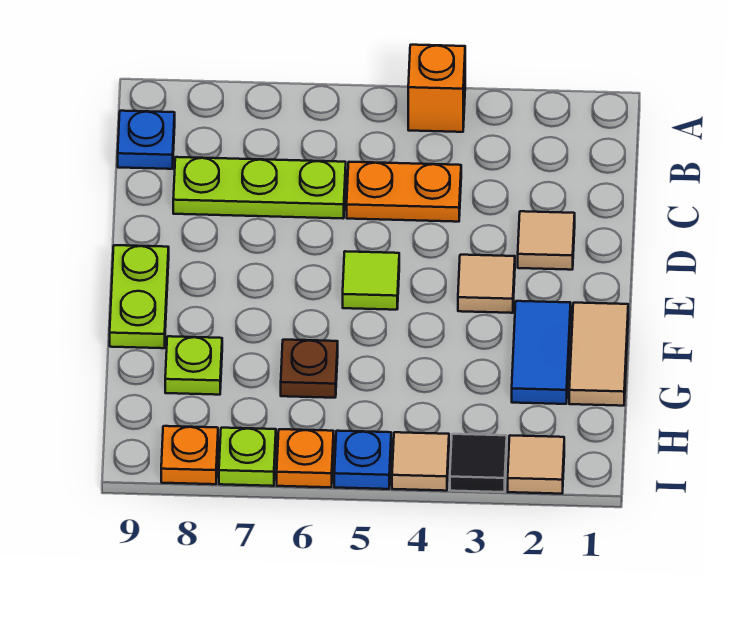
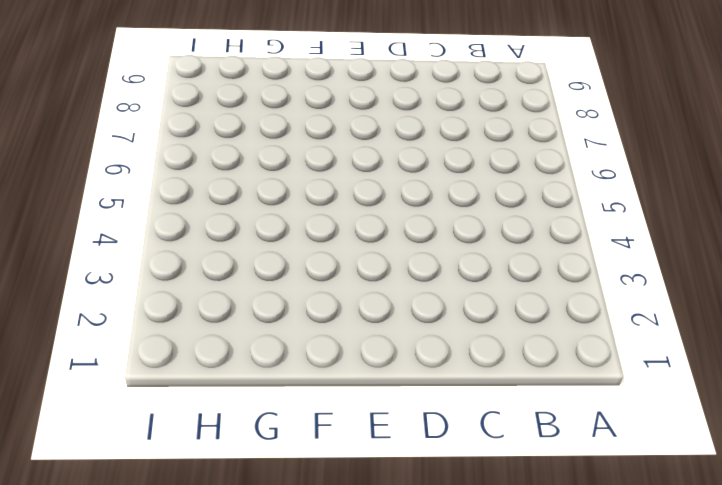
none -> orange brick A4 level 1
none -> blue plate B9 level 1
none -> orange plate C4:C5 level 1

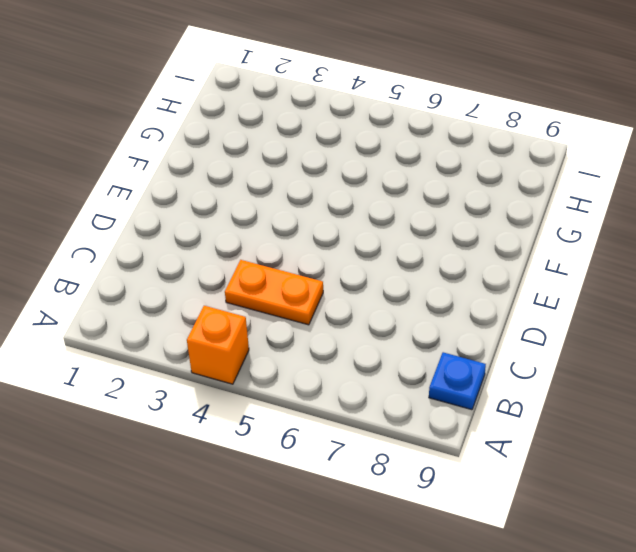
none -> lime plate C6:C8 level 1
none -> tan tile D2 level 1
none -> tan tile E3 level 1

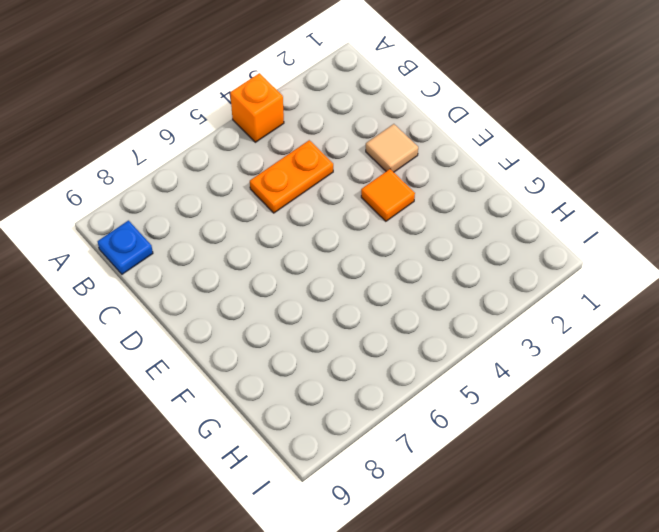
orange tile E3 level 1 -> tan tile E3 level 1
none -> lime plate C6:C8 level 1
none -> lime tile E5 level 1
none -> lime plate E9:F9 level 1

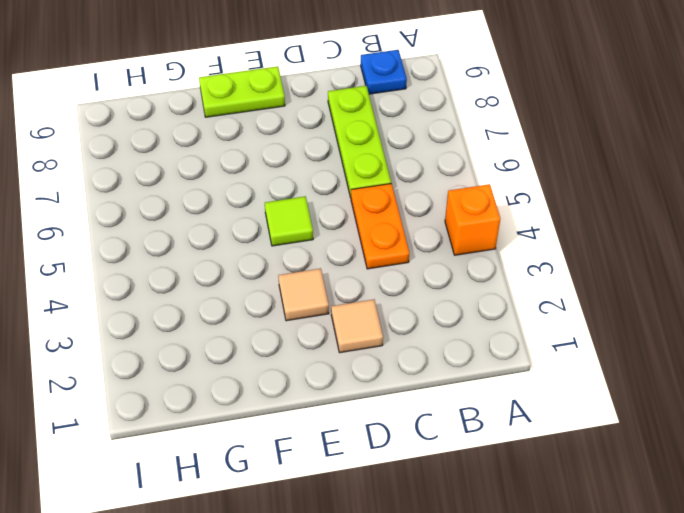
none -> tan tile F1:G1 level 1
none -> blue tile F2:G2 level 1
none -> brown plate G6 level 1

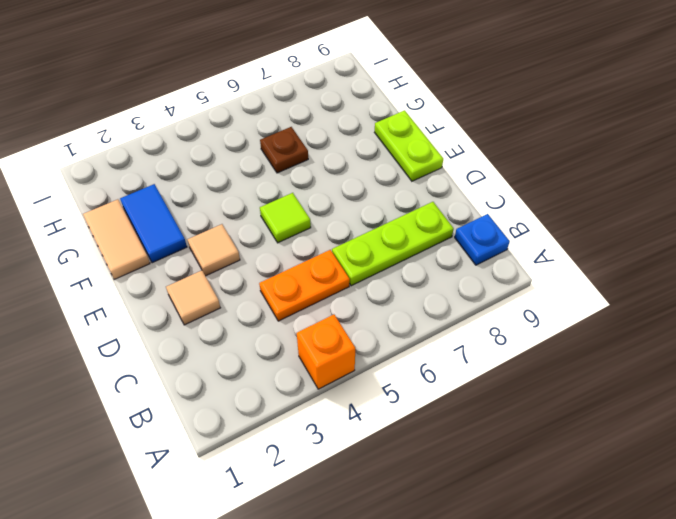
none -> lime plate G8 level 1
none -> tan tile I2 level 1
none -> black tile I3 level 1

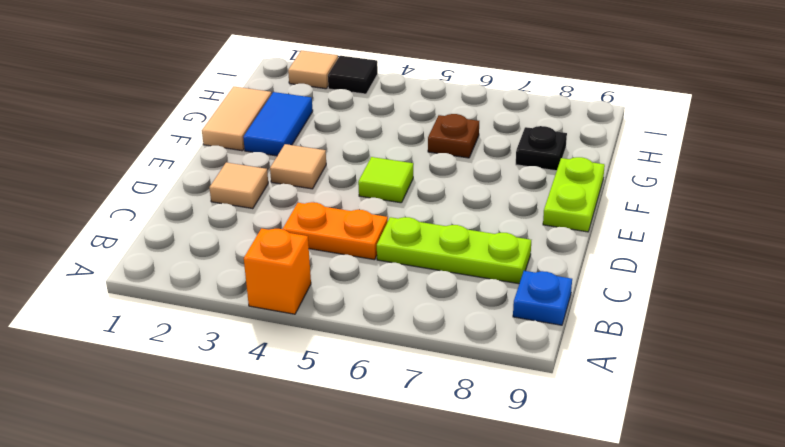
black plate G8 level 1 -> lime plate G8 level 1
none -> tan tile I4 level 1
none -> blue plate I5 level 1
none -> orange plate I6 level 1

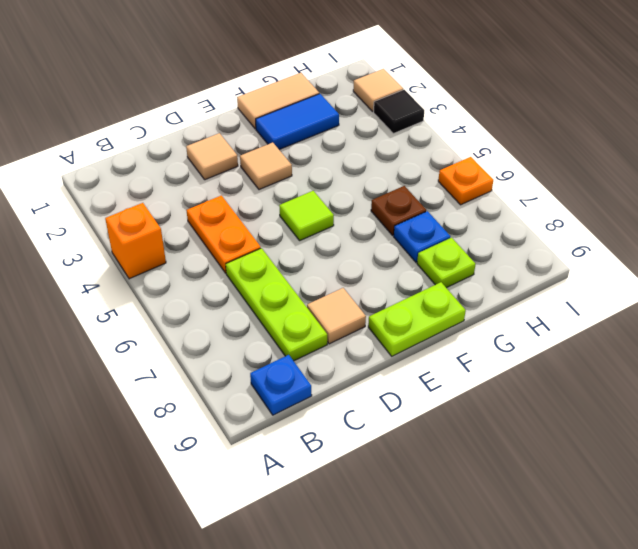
tan tile D8 level 1 -> tan tile I4 level 1
blue plate G7 level 1 -> blue plate I5 level 1
none -> lime plate I7 level 1
none -> orange plate I8 level 1

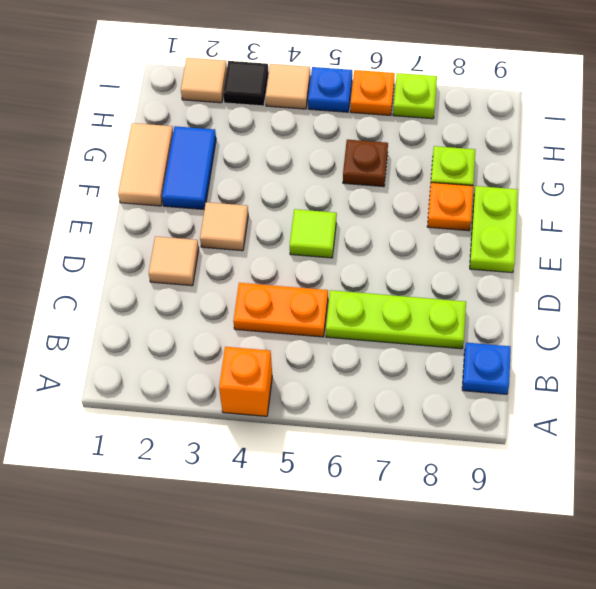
orange plate F8 level 1 -> orange plate I8 level 1

